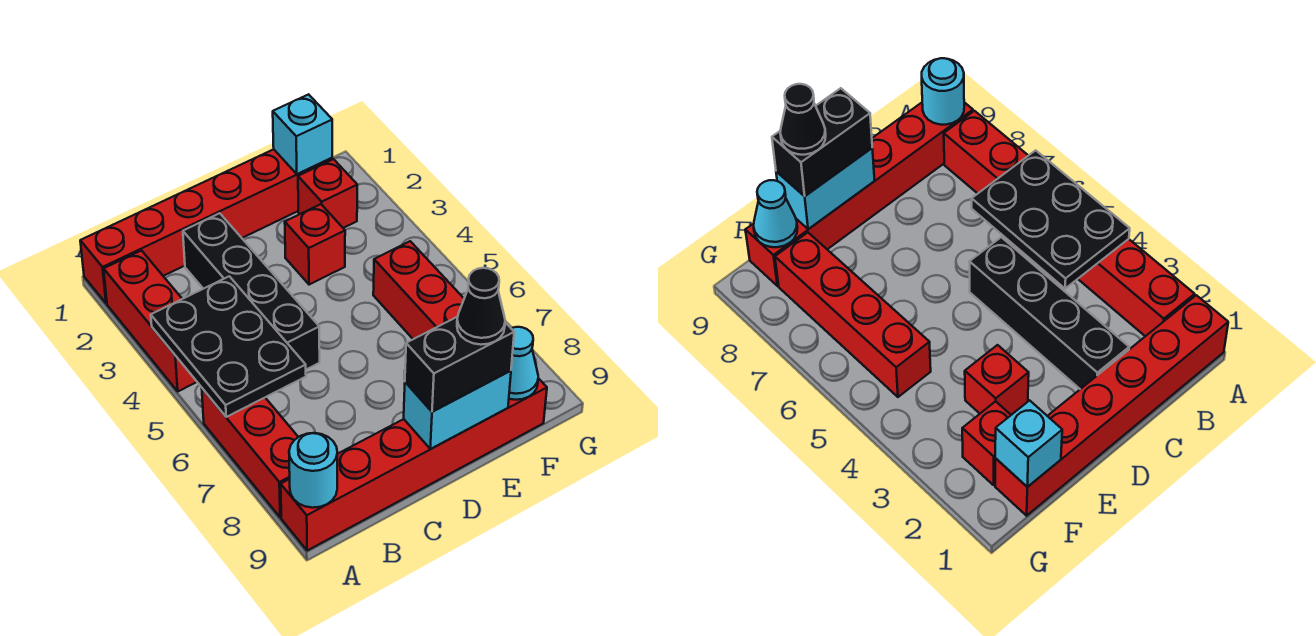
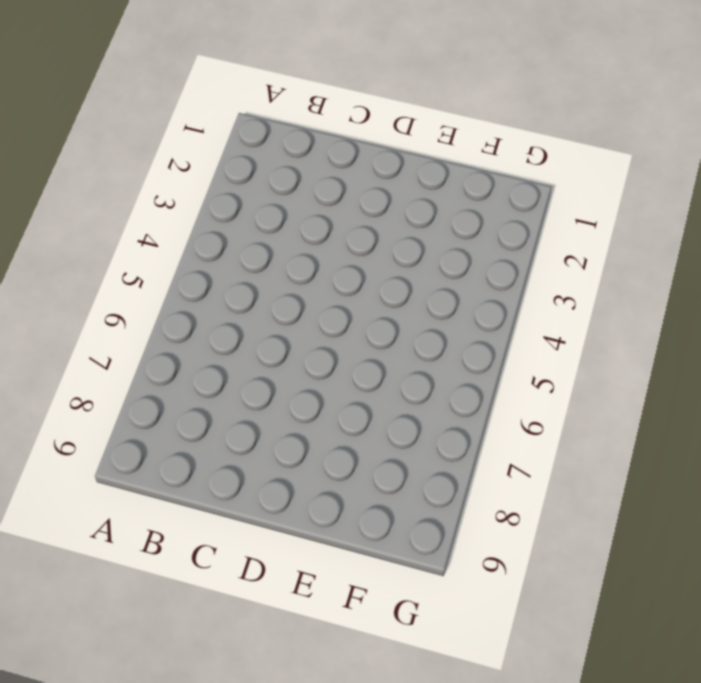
none -> red brick A1:F1 level 1
none -> red brick A2:A4 level 1
none -> red brick A6:A8 level 1

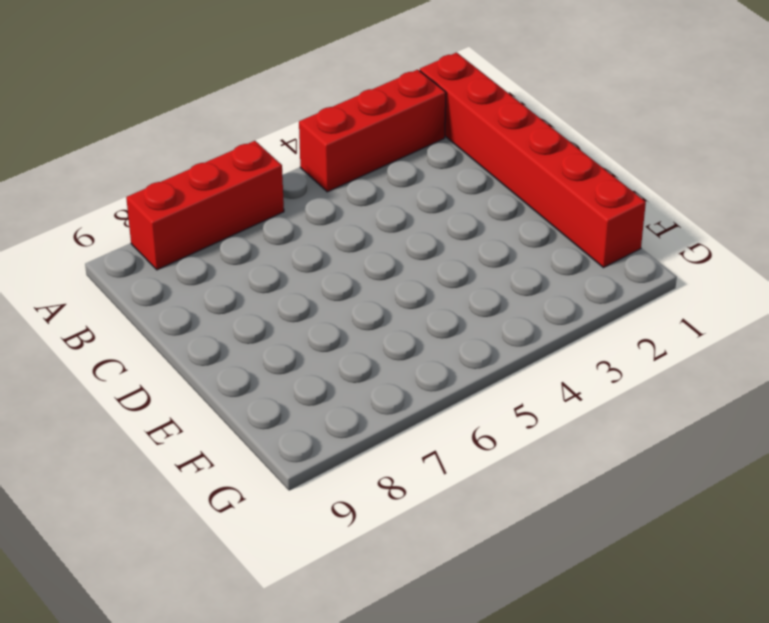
none -> red brick A9:F9 level 1
none -> black brick C2:C5 level 1
none -> red brick E3 level 1

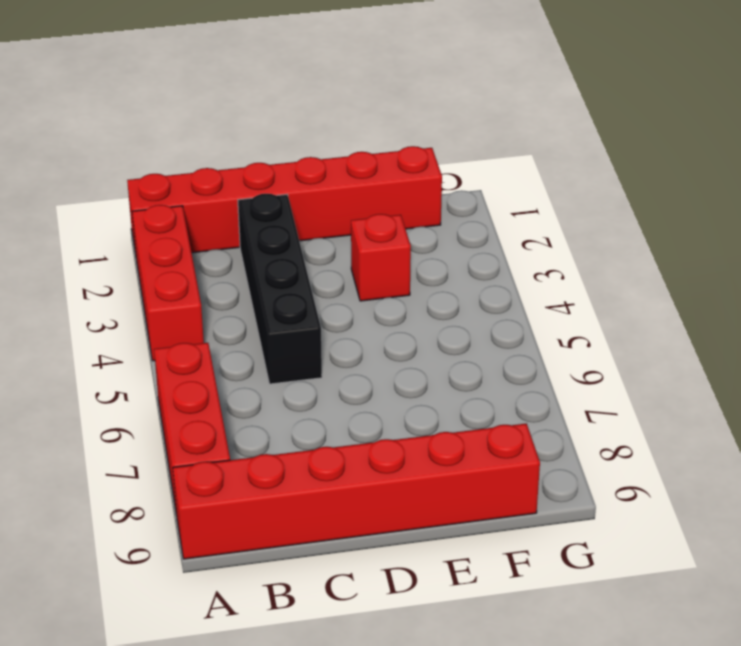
none -> red brick F2 level 1
none -> red brick F5:F8 level 1
none -> black plate A4:B6 level 2

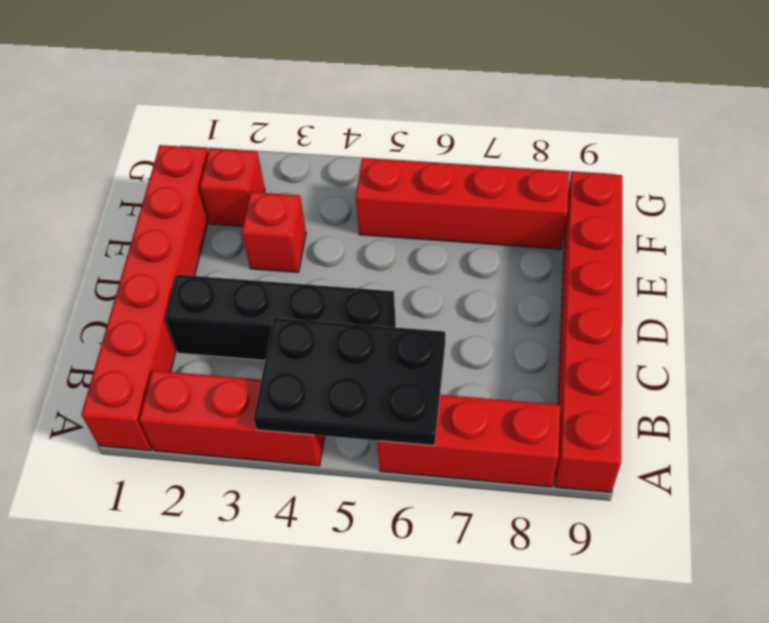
none -> cyan round brick A9 level 2
none -> cyan brick D9:E9 level 2
none -> cyan brick F1 level 2

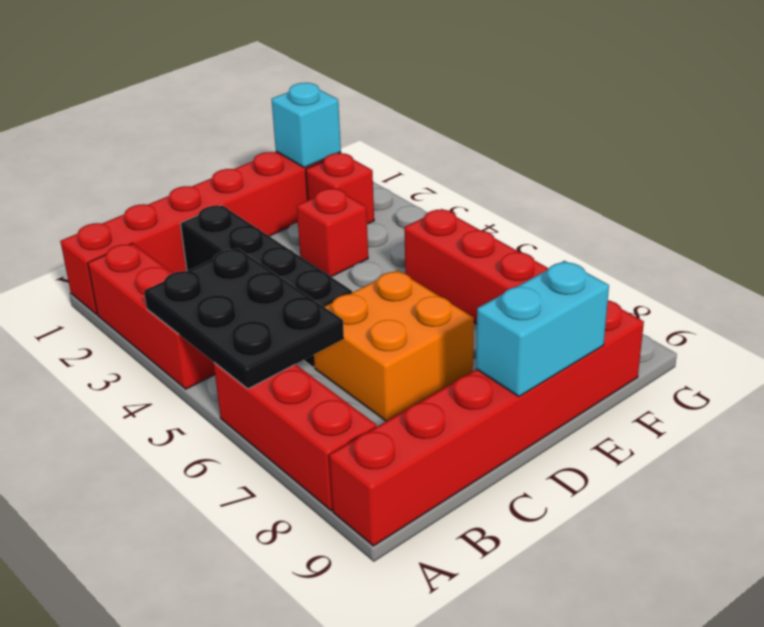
orange brick C6:D7 level 1 -> none
none -> cyan round brick A9 level 2
none -> cyan cone F9 level 2
none -> black brick D9:E9 level 3

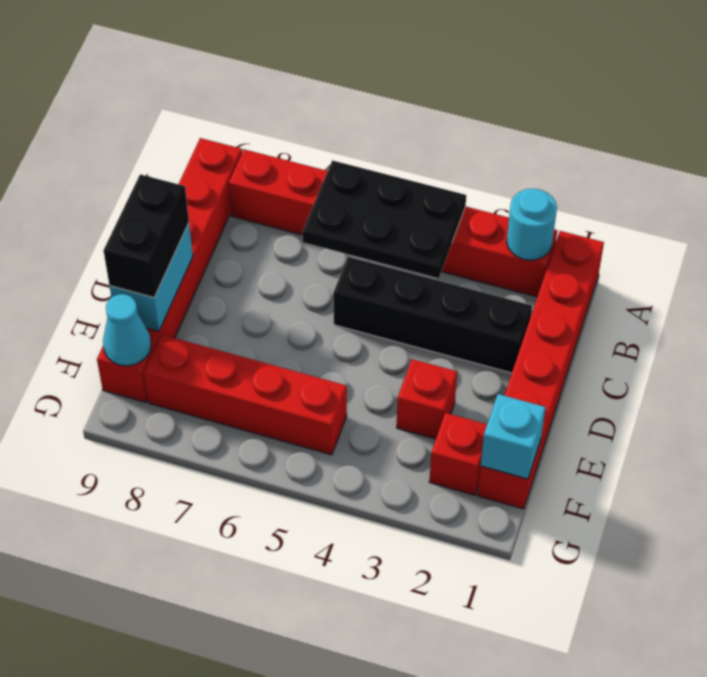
cyan round brick A2 level 2 -> cyan round brick A9 level 2
none -> black cone E9 level 4

